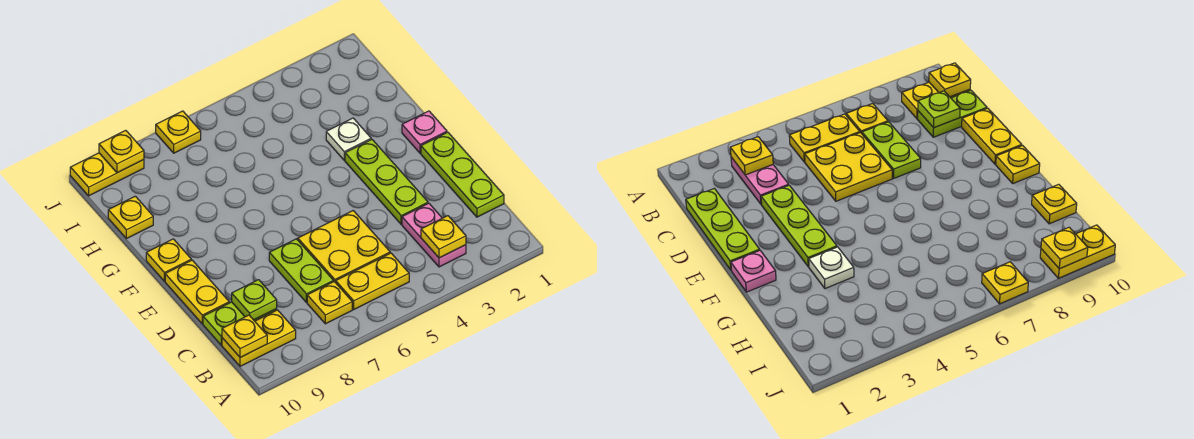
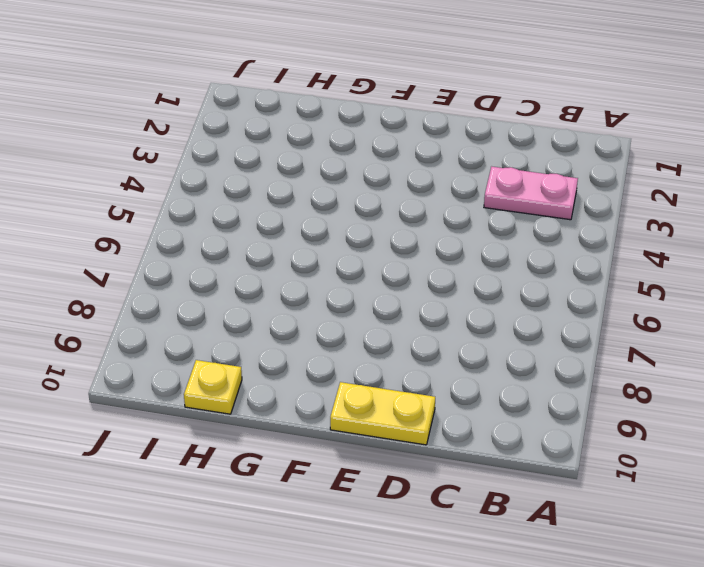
none -> yellow plate B5:B6 level 1
none -> yellow plate B7 level 1
none -> yellow plate B9:B10 level 1

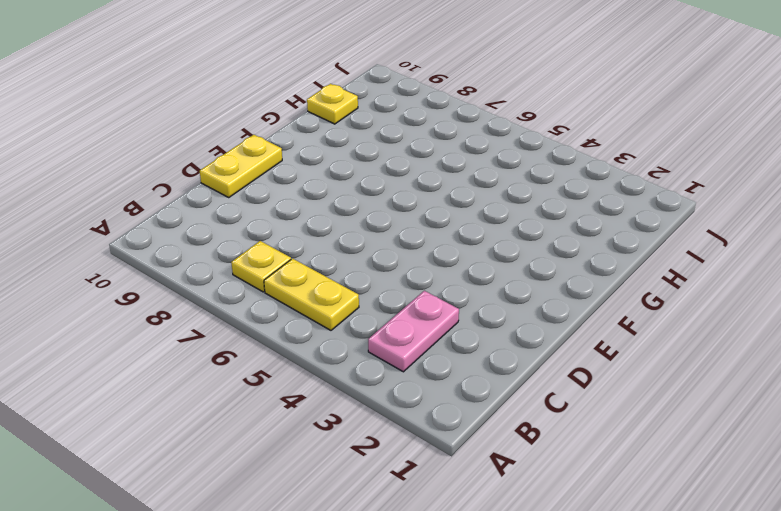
none -> yellow plate B9:B10 level 1
none -> lime plate C1:E1 level 1
none -> yellow plate C5:D6 level 1

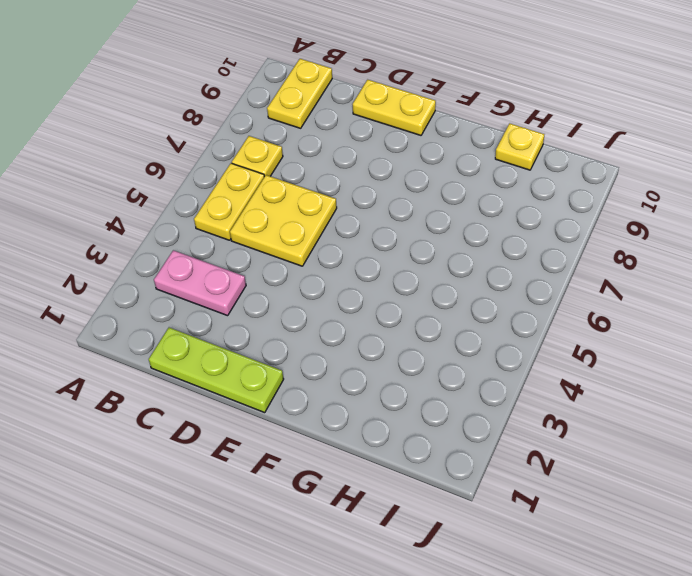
none -> lime plate C7:D7 level 1
none -> lime plate C9:C10 level 1
none -> lime plate D3:F3 level 1

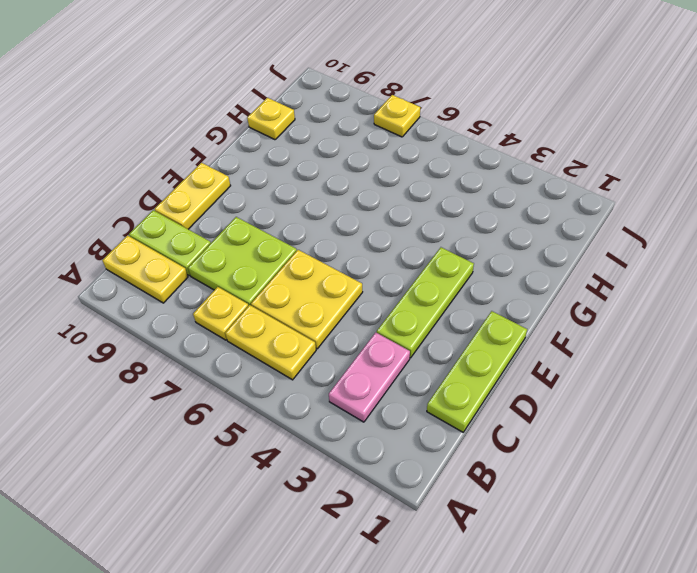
lime plate C7:D8 level 1 -> lime plate C7:D7 level 1
none -> pink plate F1 level 1
none -> yellow plate F10 level 1
none -> white plate G3 level 1

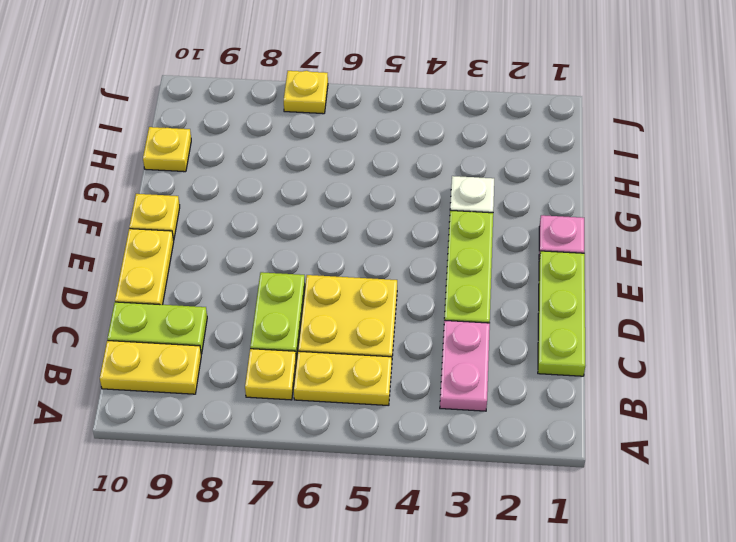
none -> yellow plate J9:J10 level 1
none -> yellow plate B3 level 2
none -> yellow plate B10 level 2

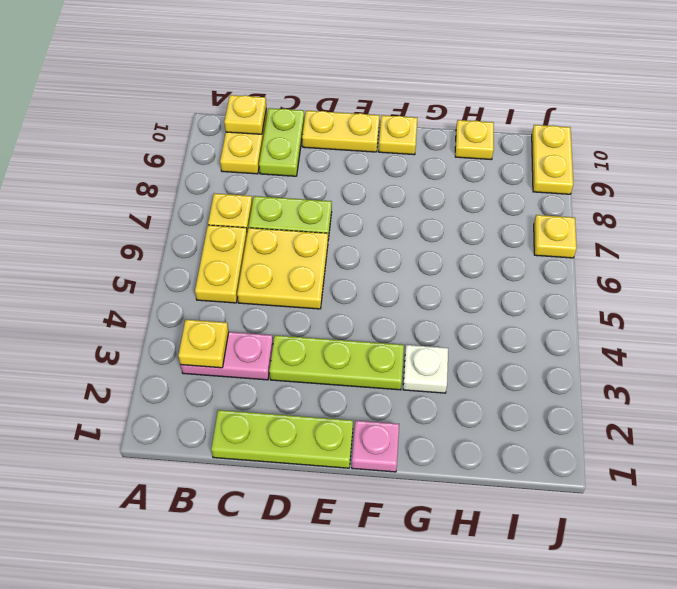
none -> lime plate C9 level 2
none -> yellow plate J9 level 2

